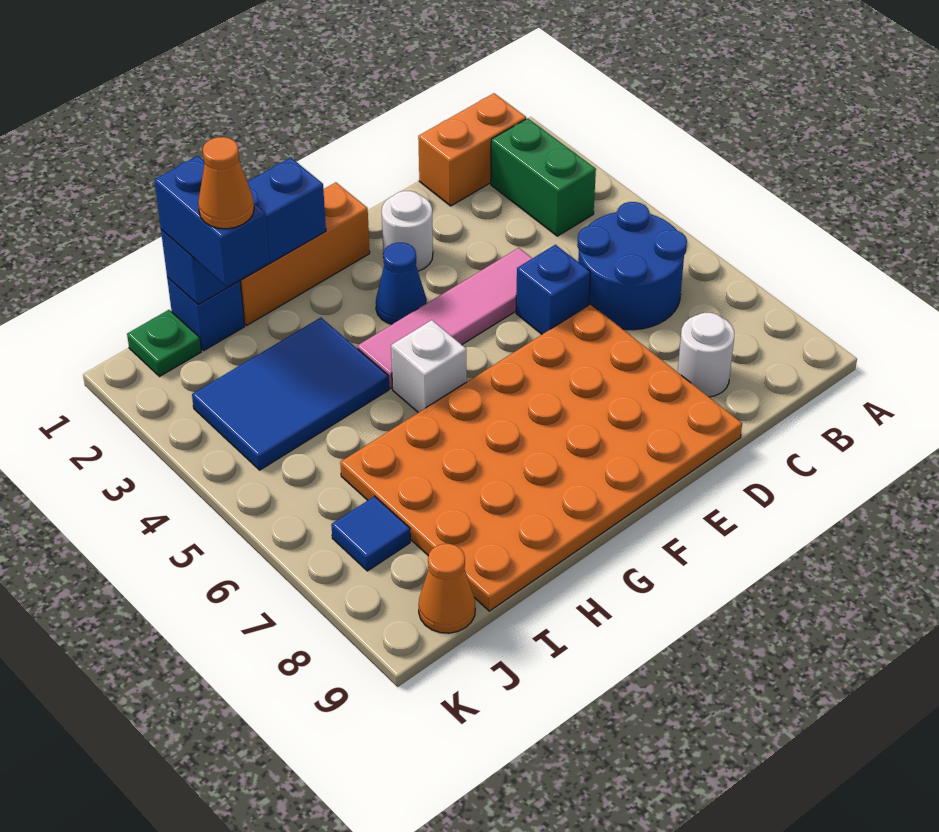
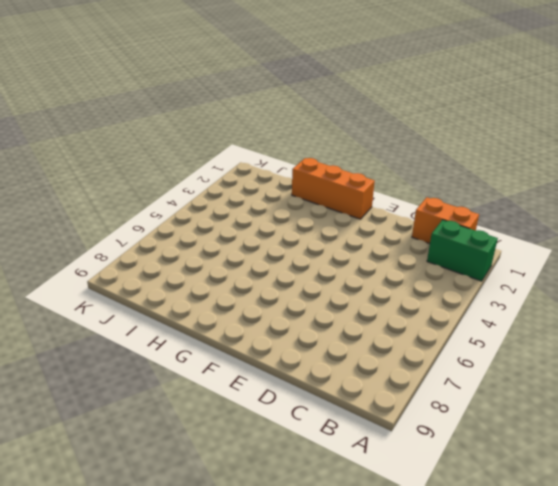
green brick A2:B2 level 1 -> green brick B2:B3 level 1
none -> blue round brick B5:C6 level 1
none -> white round brick C8 level 1
none -> pink tile D4:G4 level 1

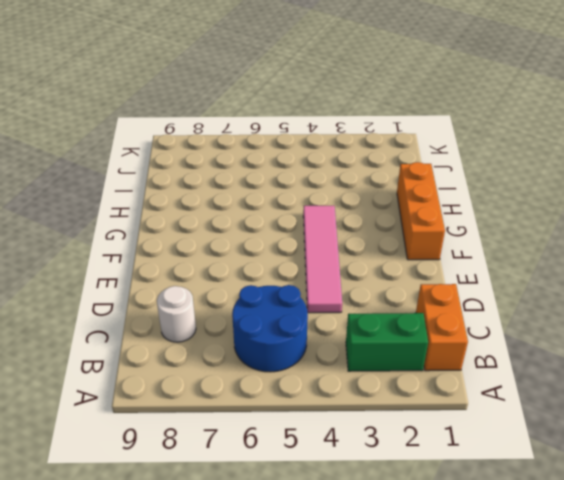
none -> blue brick D5 level 1
none -> orange plate D6:I9 level 1
none -> white round brick E2 level 1

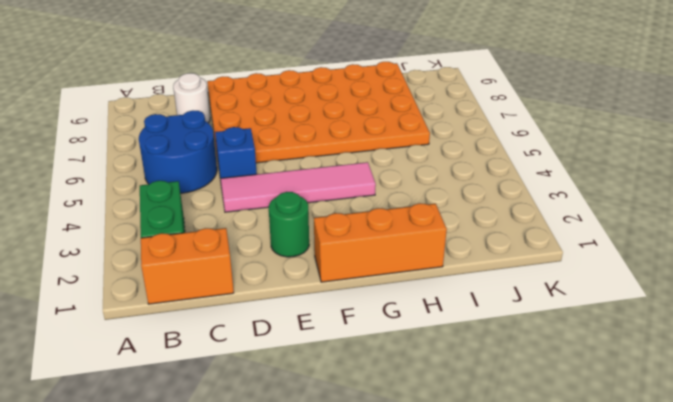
green round brick E2 level 1 -> white round brick E2 level 1
none -> blue cone F3 level 1
none -> white brick G5 level 1
none -> blue tile H3:J4 level 1

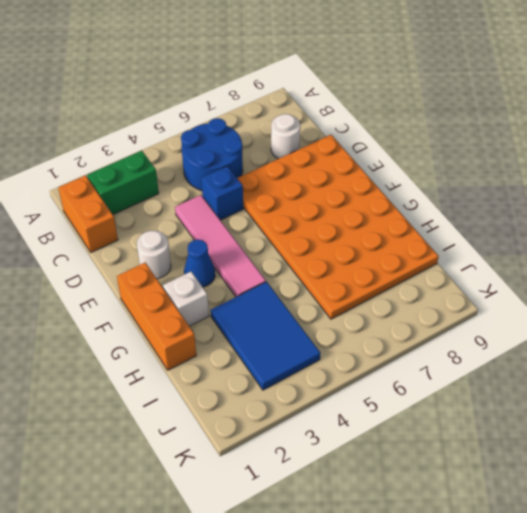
white brick G2 level 1 -> white brick G5 level 1
none -> blue brick I1 level 1
none -> green plate J1 level 1
none -> blue tile J7 level 1

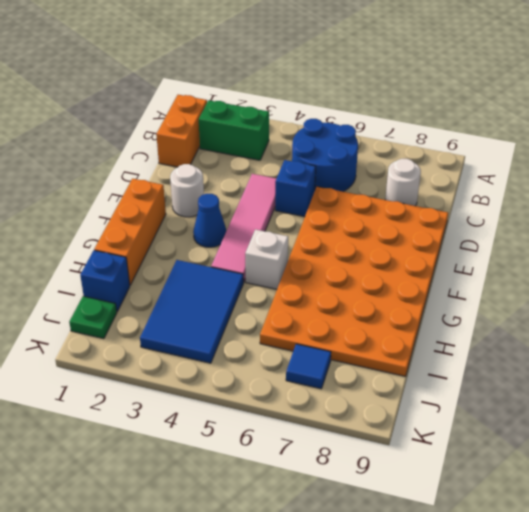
none -> orange cone J9 level 1
none -> blue brick G1:I1 level 2
none -> blue brick I1:I2 level 3

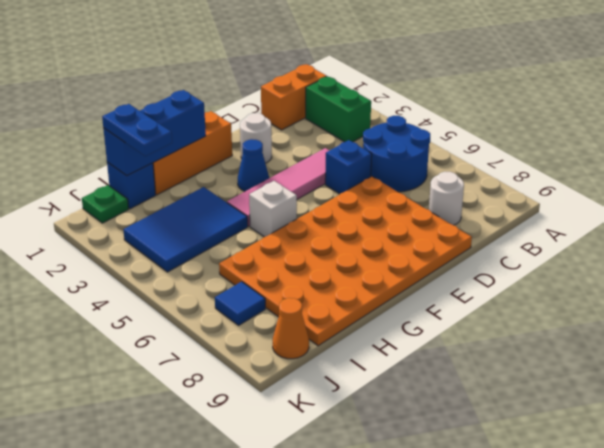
blue plate I1:I2 level 3 -> blue brick I1:I2 level 3
none -> orange cone I2 level 4

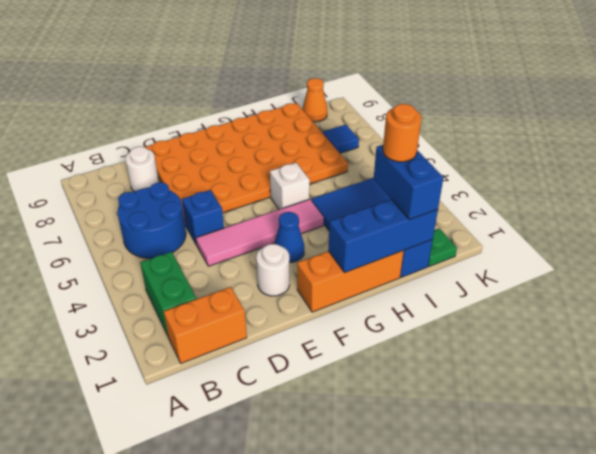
orange round brick I2 level 4 -> orange cone I2 level 4

